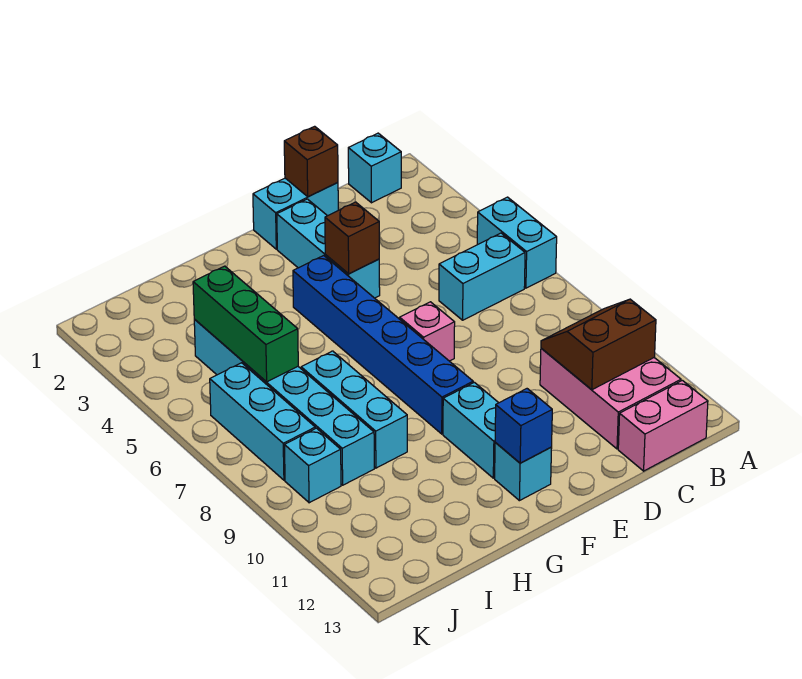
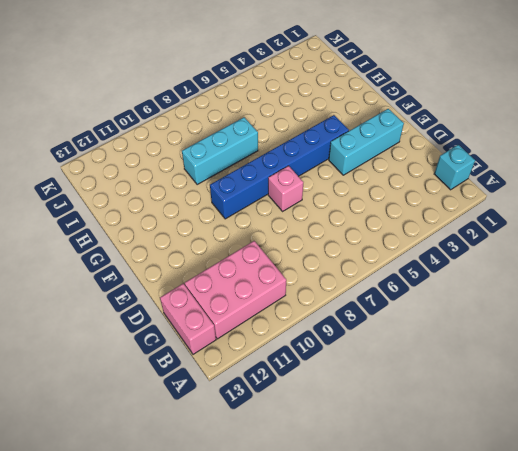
none -> cyan brick A5:A6 level 1
none -> cyan brick B6:C6 level 1
none -> cyan brick D1:E1 level 1

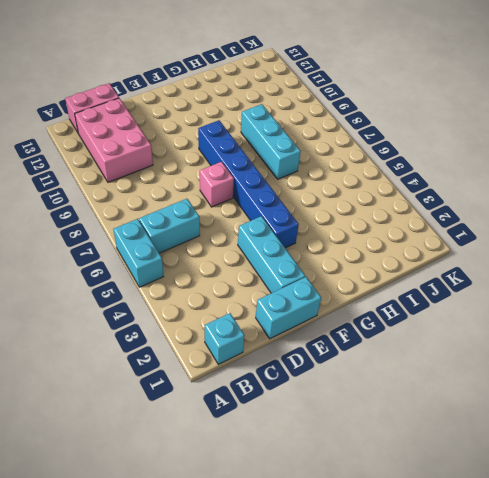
none -> cyan brick F10:F11 level 1
none -> cyan brick F12 level 1
none -> cyan brick I4:I9 level 1

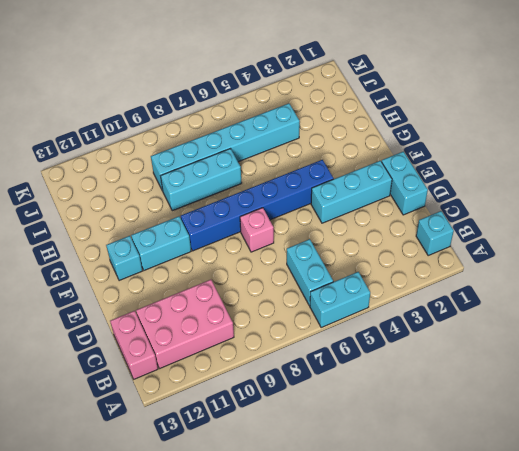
none -> cyan brick J6:J8 level 1
none -> cyan brick J9 level 1
none -> brown slope B10:C11 level 2 top 11

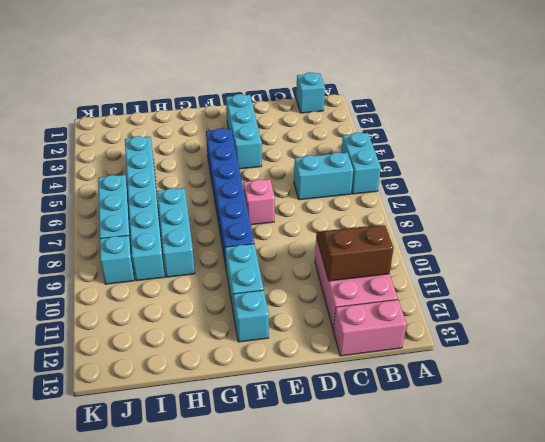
none -> cyan brick D1:E1 level 1
none -> brown brick D1 level 2
none -> brown brick E4 level 2

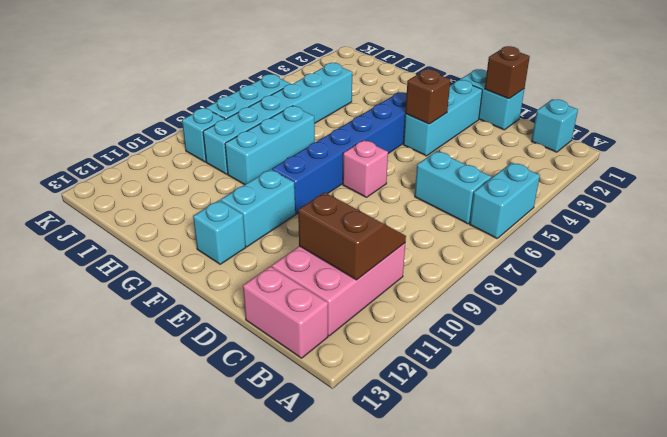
none -> blue brick F12 level 2
none -> green brick I4:I6 level 2

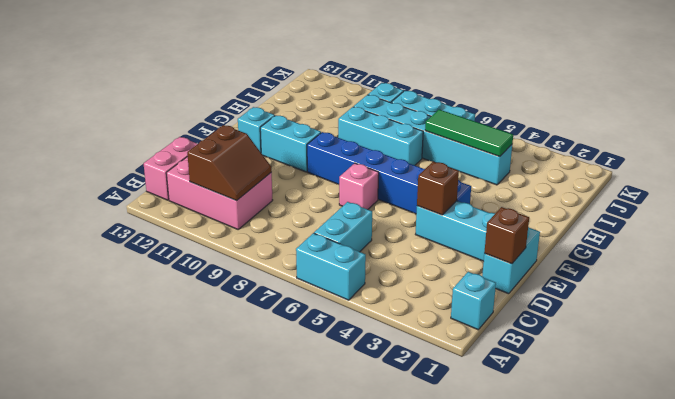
green tile I4:I6 level 2 -> green brick I4:I6 level 2
none -> blue brick F12 level 2

